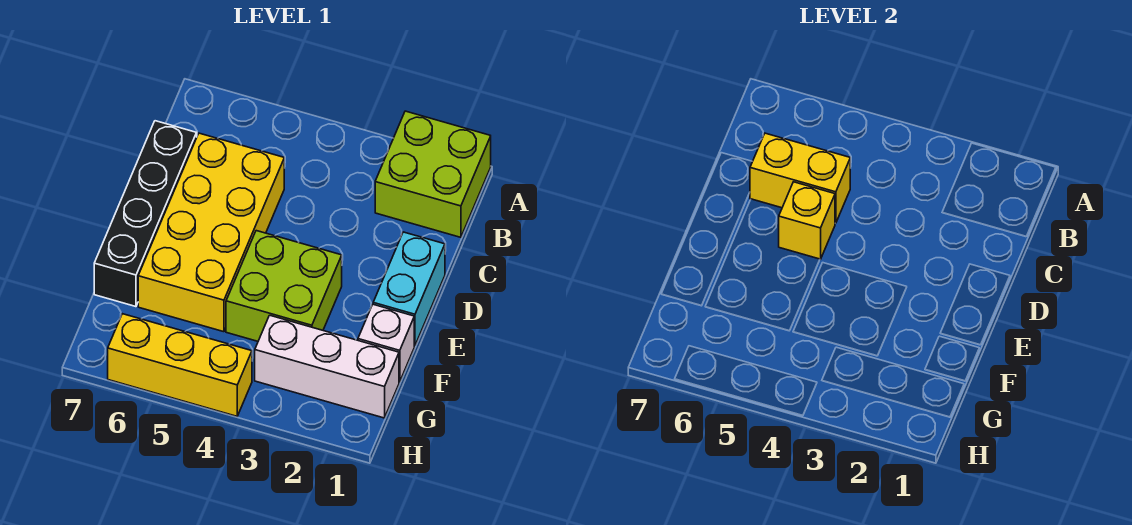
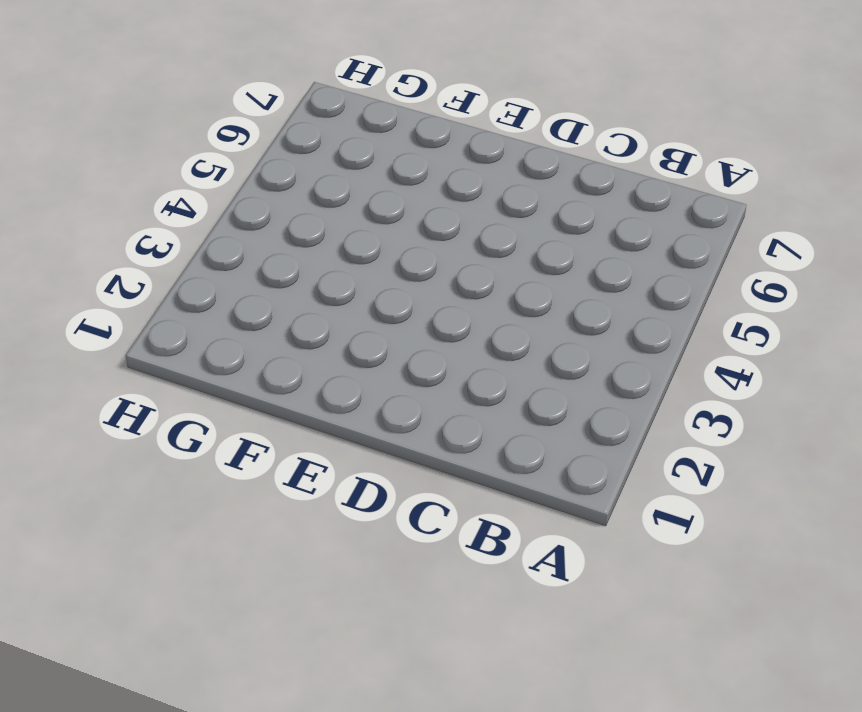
none -> lime brick A1:B2 level 1
none -> yellow brick C5:F6 level 1

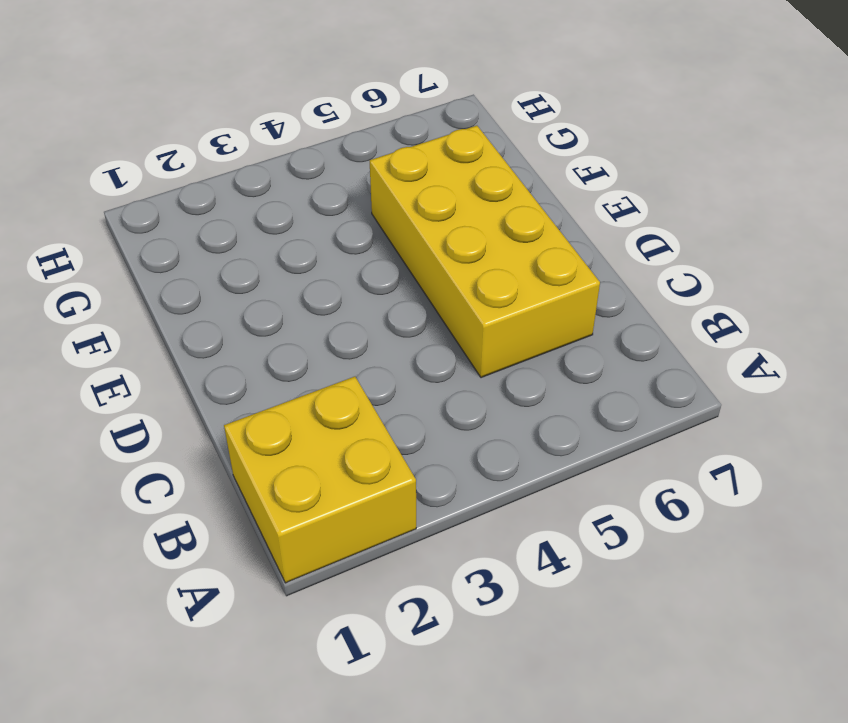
yellow brick A1:B2 level 1 -> lime brick A1:B2 level 1
none -> black brick C7:F7 level 1
none -> cyan brick D1:E1 level 1

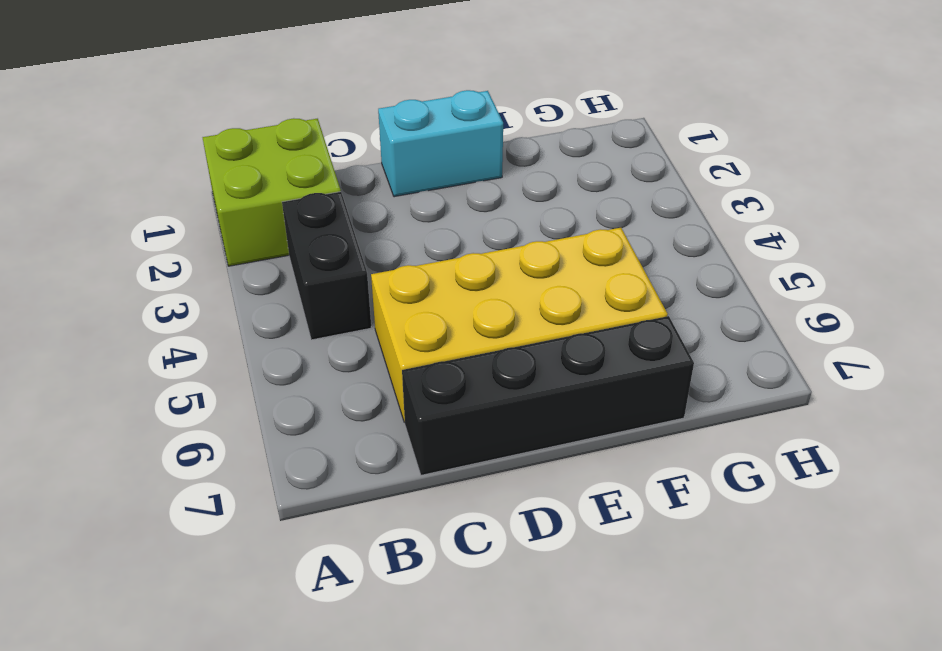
black brick B3:B4 level 1 -> none
none -> lime brick E3:F4 level 1
none -> white brick F1 level 1

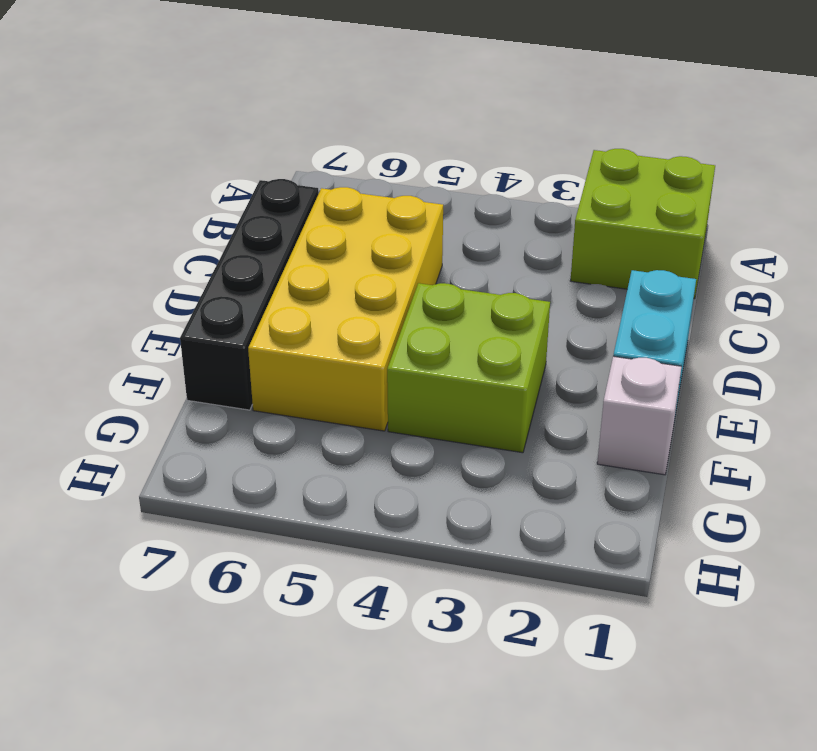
none -> white brick G1:G3 level 1
none -> yellow brick H4:H6 level 1

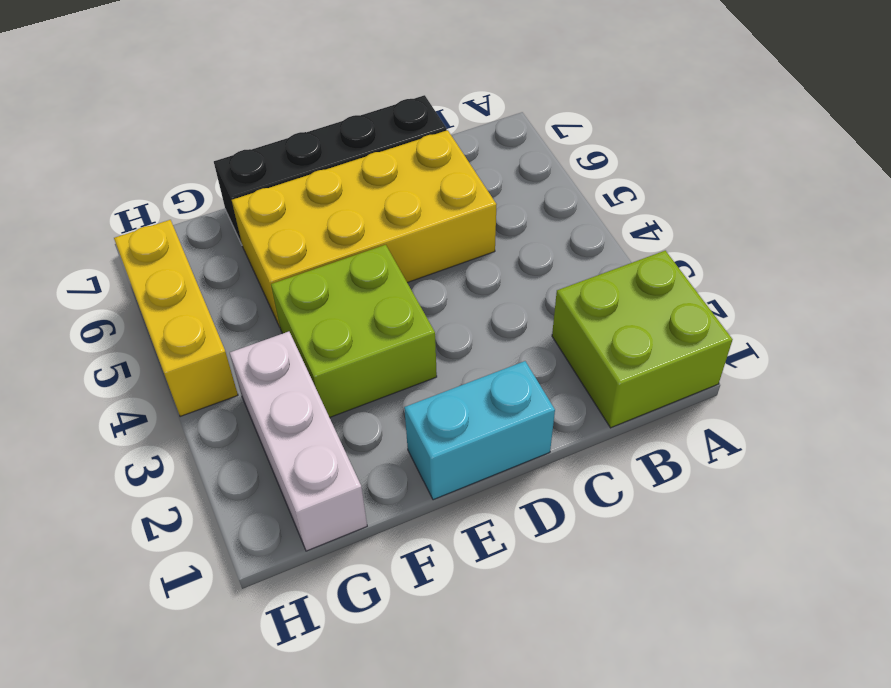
none -> white brick F1 level 1
none -> yellow brick C5:C6 level 2

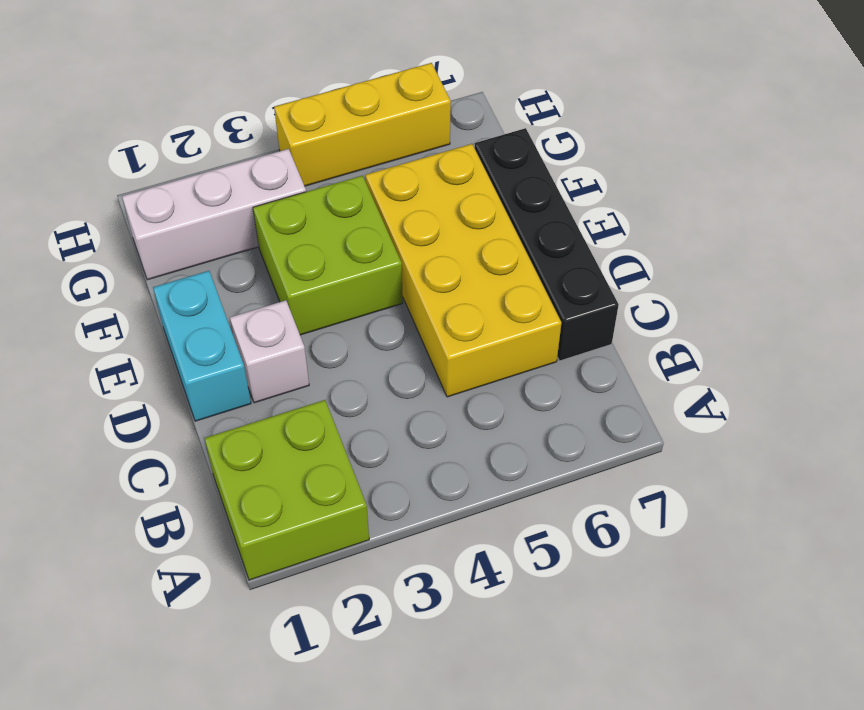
white brick D2 level 1 -> white brick F1 level 1
none -> yellow brick C5:C6 level 2
none -> yellow brick D5 level 2

